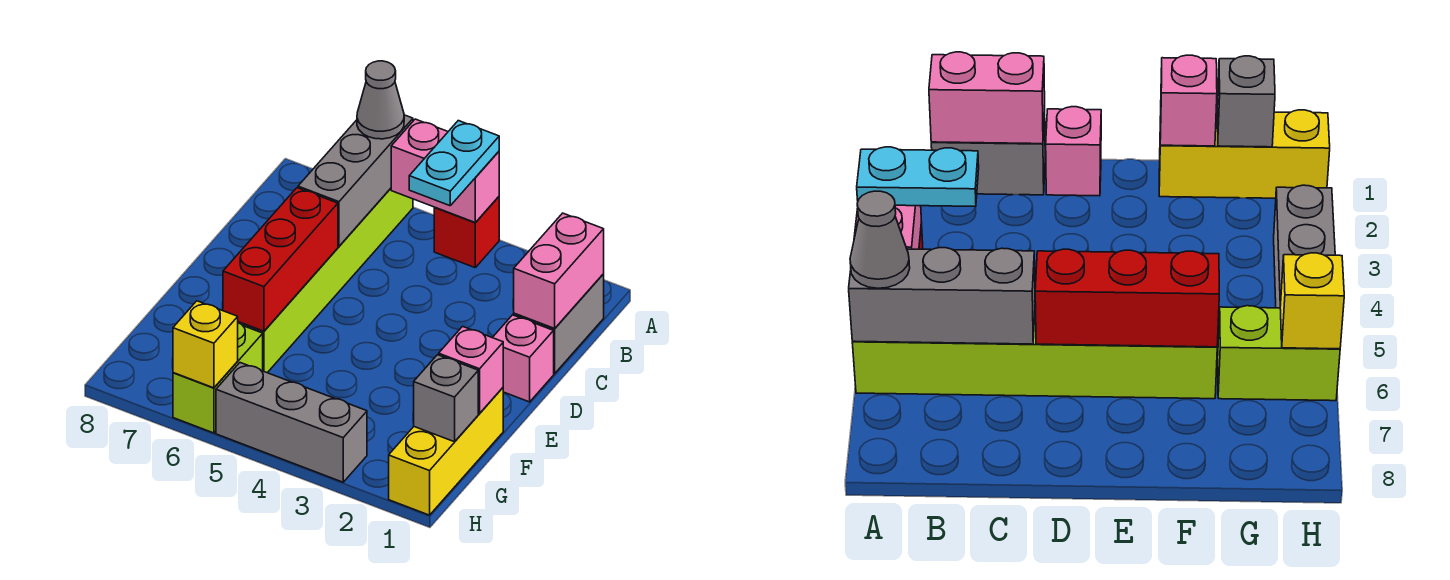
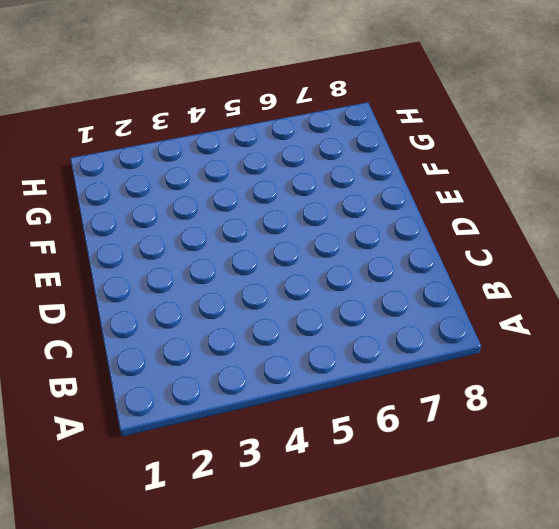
none -> red brick A4 level 1
none -> lime brick A6:F6 level 1
none -> grey brick B1:C1 level 1

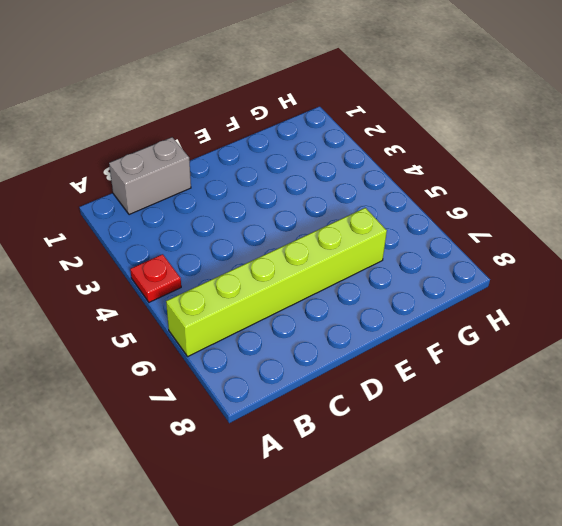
red plate A4 level 1 -> red brick A4 level 1
none -> pink brick D1 level 1
none -> yellow brick F1:H1 level 1
none -> lime brick G6:H6 level 1

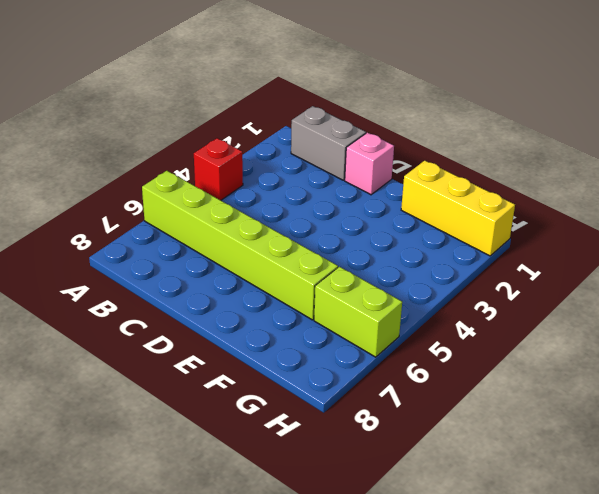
none -> grey brick H3:H5 level 1
none -> pink brick A4:A5 level 2
none -> grey brick A6:C6 level 2

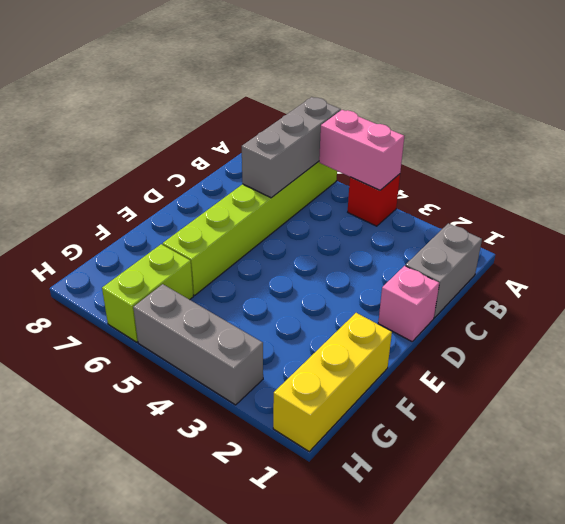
none -> pink brick B1:C1 level 2
none -> red brick D6:F6 level 2
none -> pink brick F1 level 2

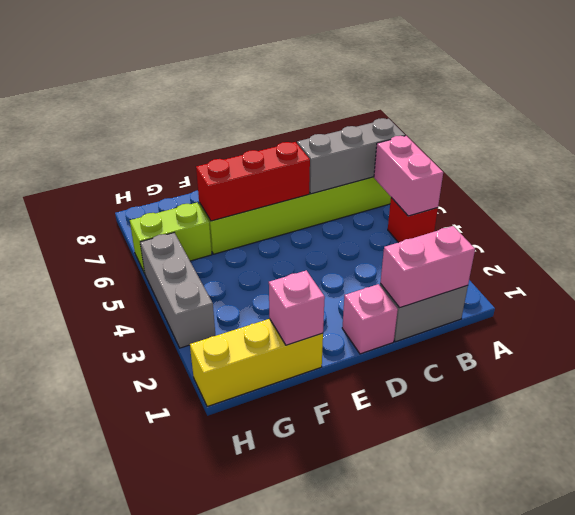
none -> grey brick G1 level 2
none -> yellow brick H6 level 2
none -> cyan plate A4:B4 level 3

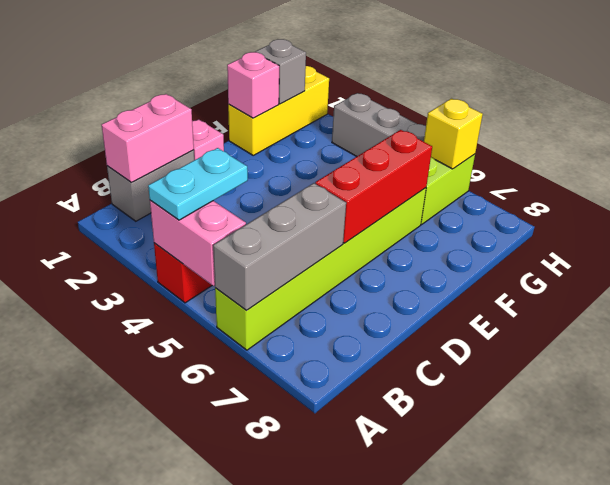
none -> grey cone A6 level 3

